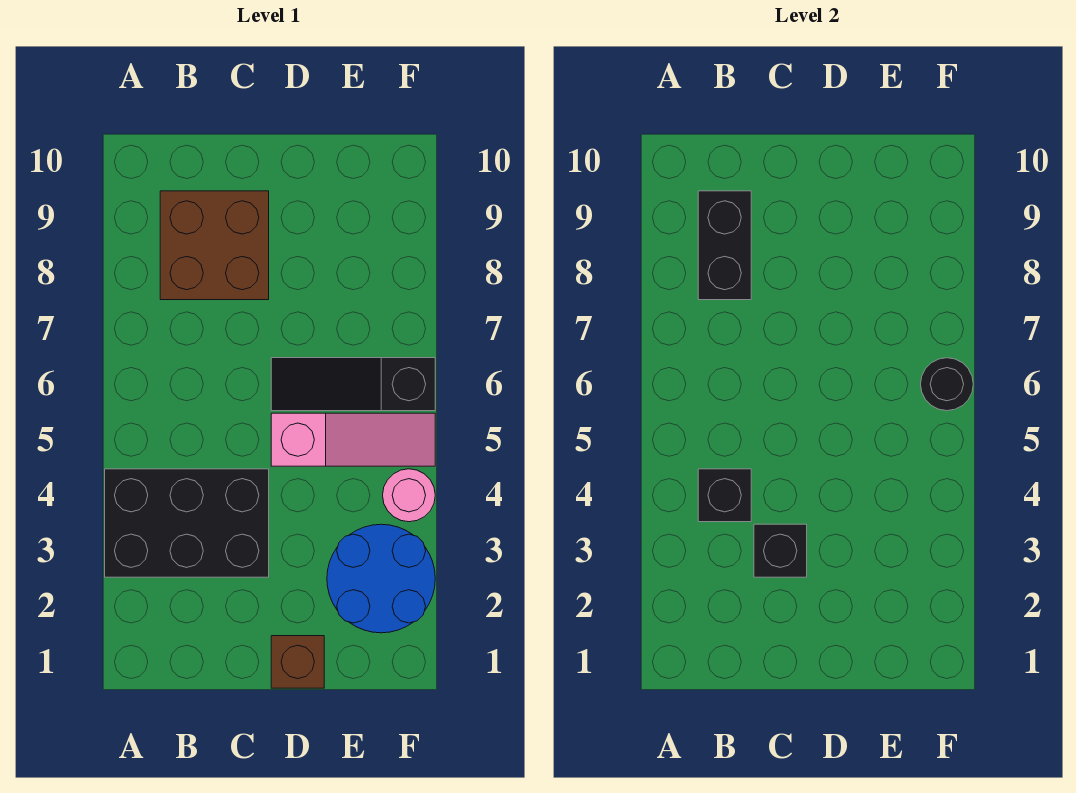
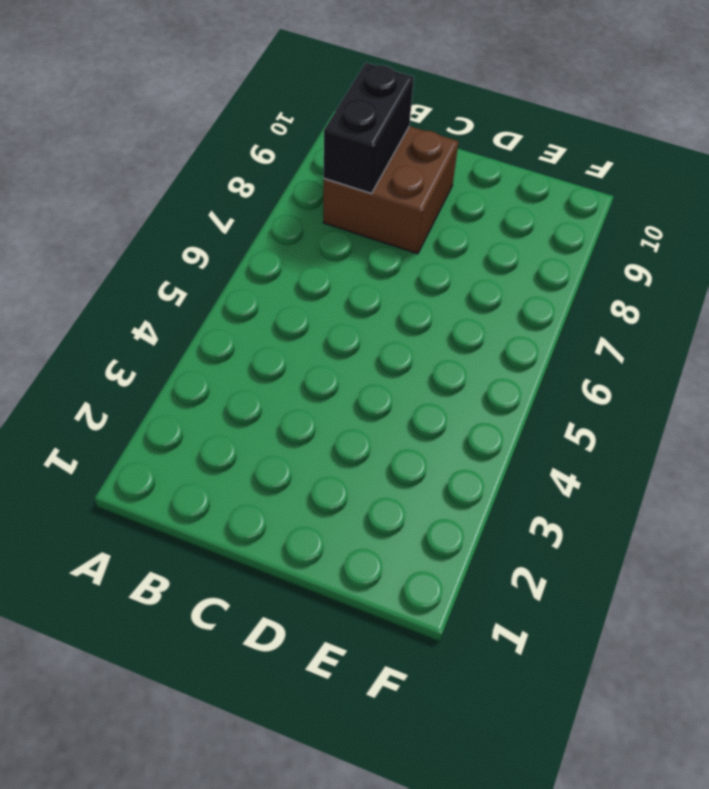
none -> black brick A3:C4 level 1
none -> brown brick D1 level 1

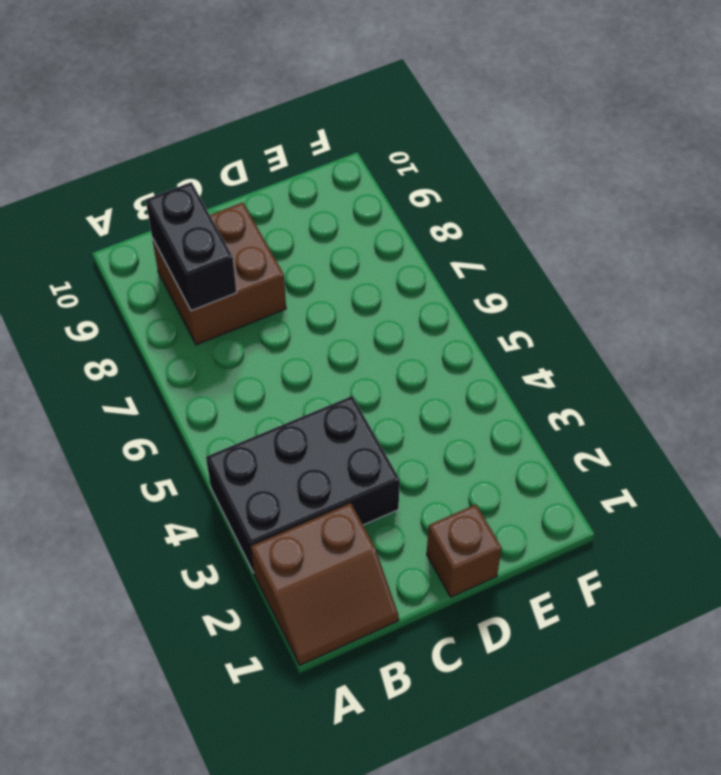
brown slope A1:B2 level 1 top 2 -> none
none -> pink slope D5:F5 level 1 top D
none -> black slope D6:F6 level 1 top F

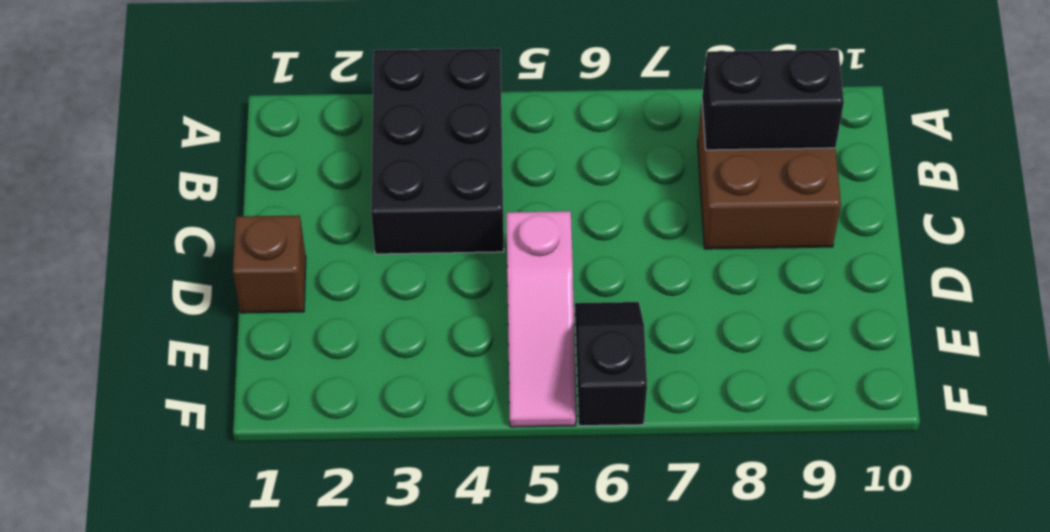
black slope E6:F6 level 1 top F -> black slope D6:F6 level 1 top F
none -> blue round brick E2:F3 level 1
none -> pink round brick F4 level 1

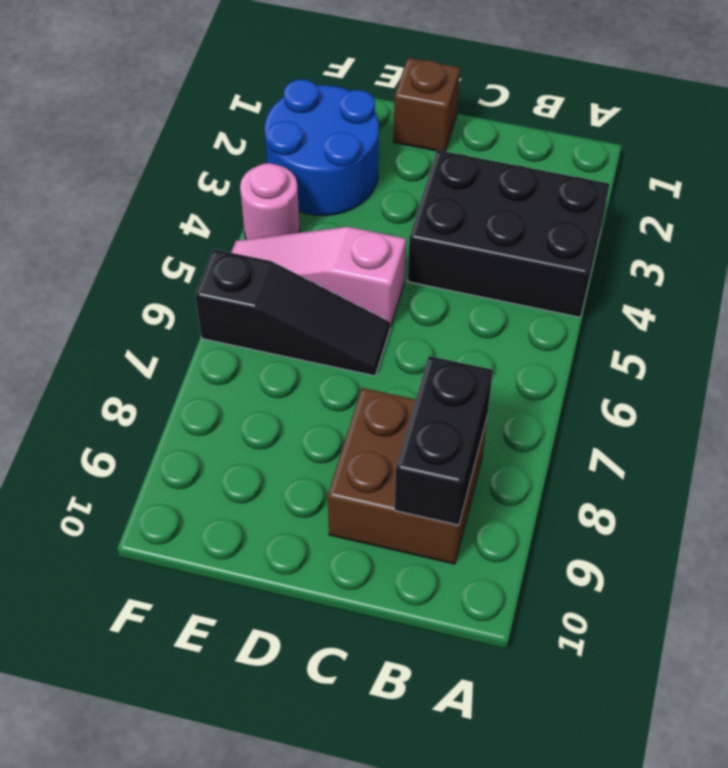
none -> black brick B4 level 2
none -> black brick C3 level 2

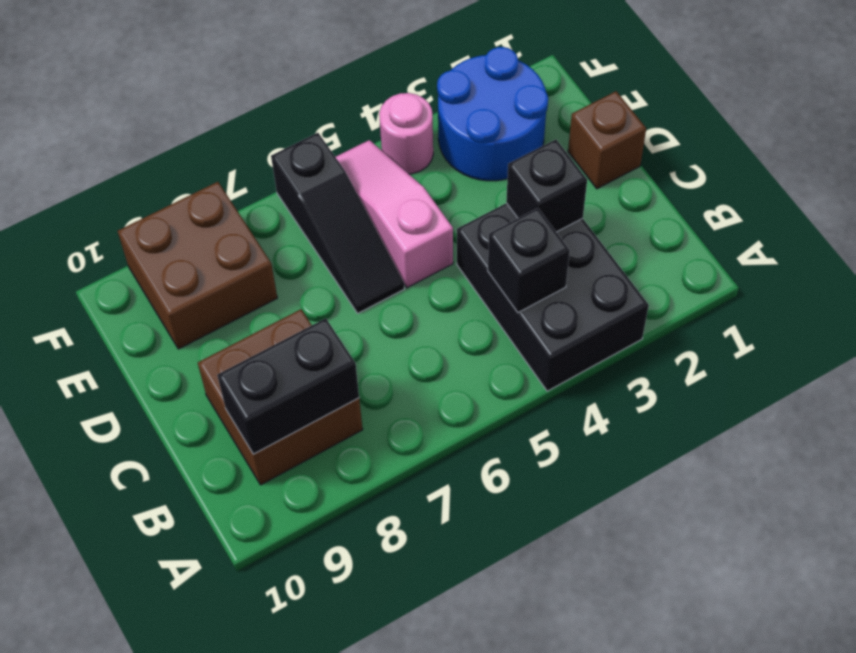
brown brick E8:F9 level 1 -> none
none -> black round brick F6 level 2

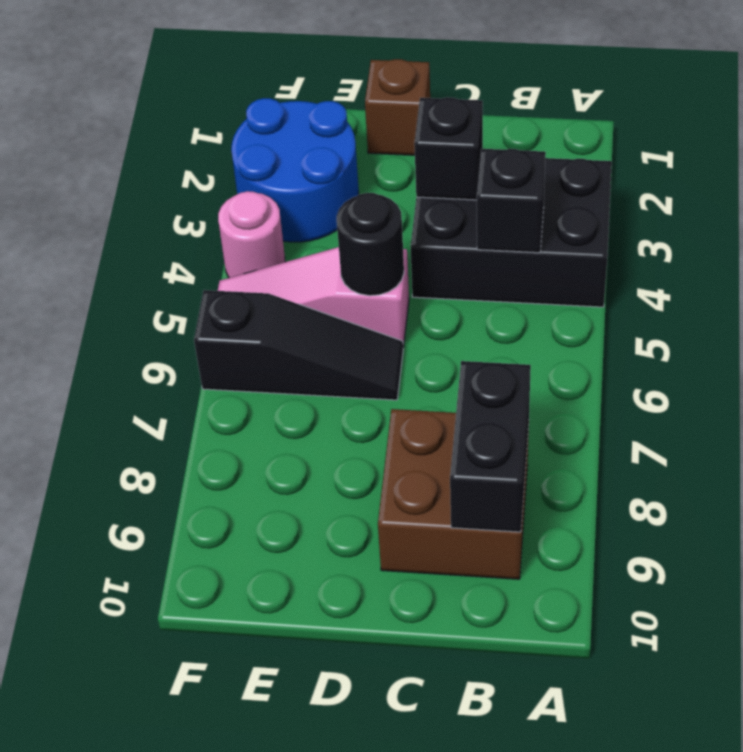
black round brick D5 level 2 -> black round brick F6 level 2

